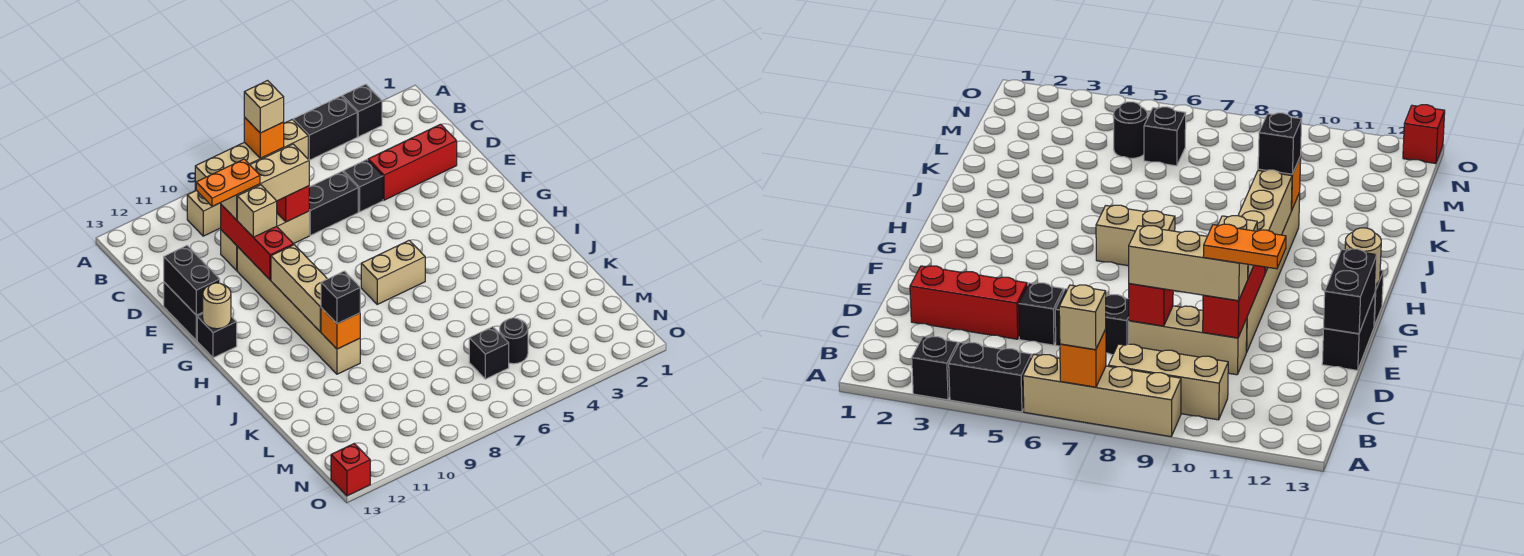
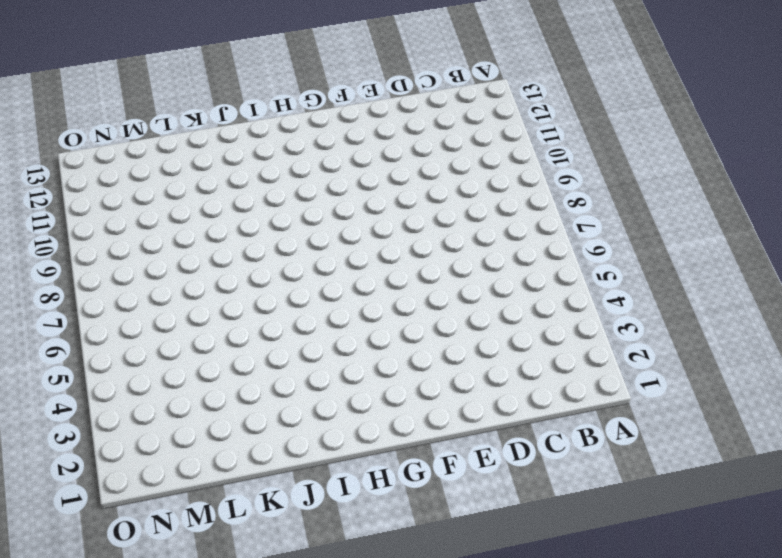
none -> black brick A3 level 1
none -> black brick A4:A5 level 1
none -> tan brick A6:A9 level 1

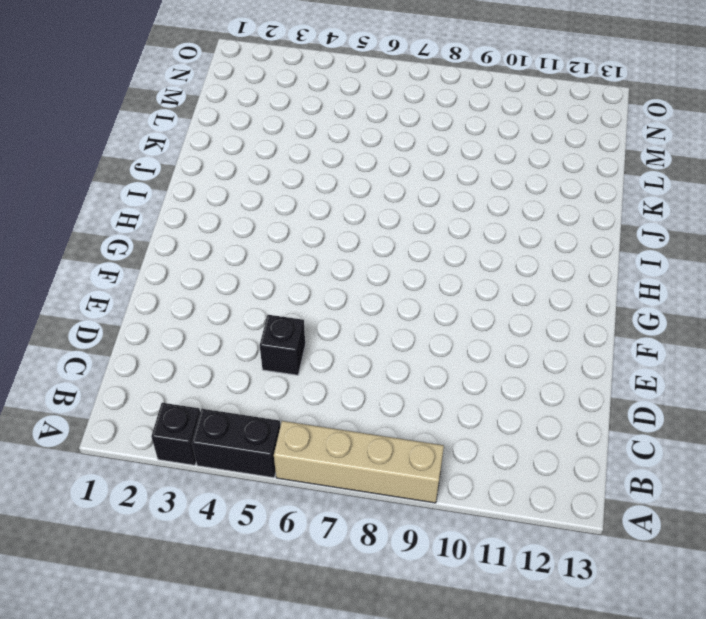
none -> tan brick B8:B10 level 1
none -> red brick D2:D4 level 1
none -> black brick D6:D7 level 1

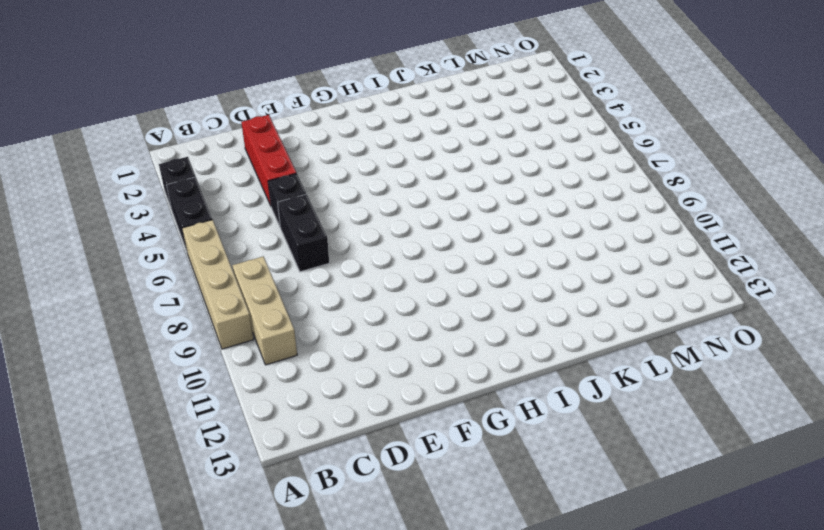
none -> tan brick D8:D10 level 1
none -> tan brick E10:J10 level 1
none -> black brick E13:F13 level 1

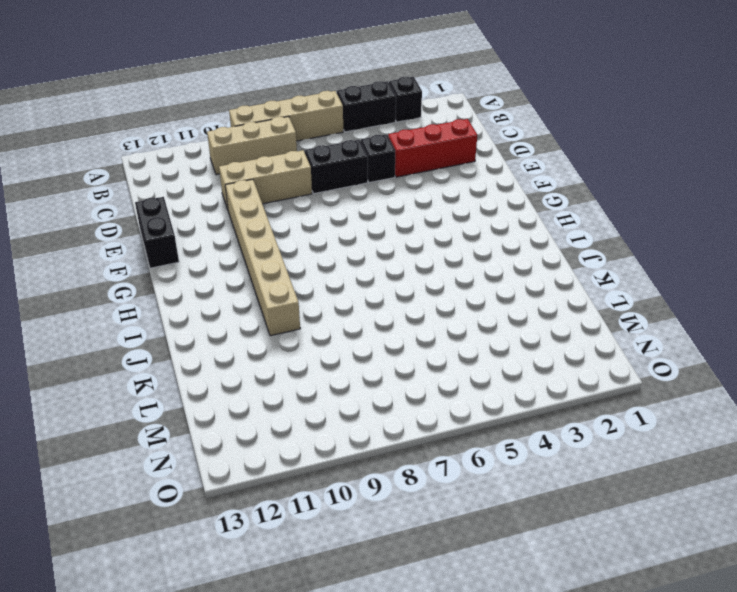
none -> black brick G13 level 1
none -> tan brick H6:H7 level 1
none -> black round brick M5 level 1

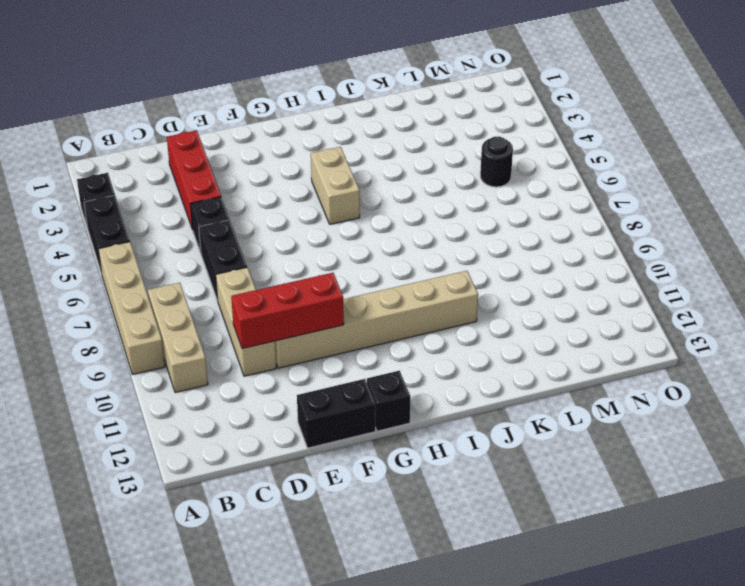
tan brick H4:H5 level 1 -> tan brick H6:H7 level 1
none -> black brick M6 level 1
none -> red brick O13 level 1
none -> orange brick A7 level 2

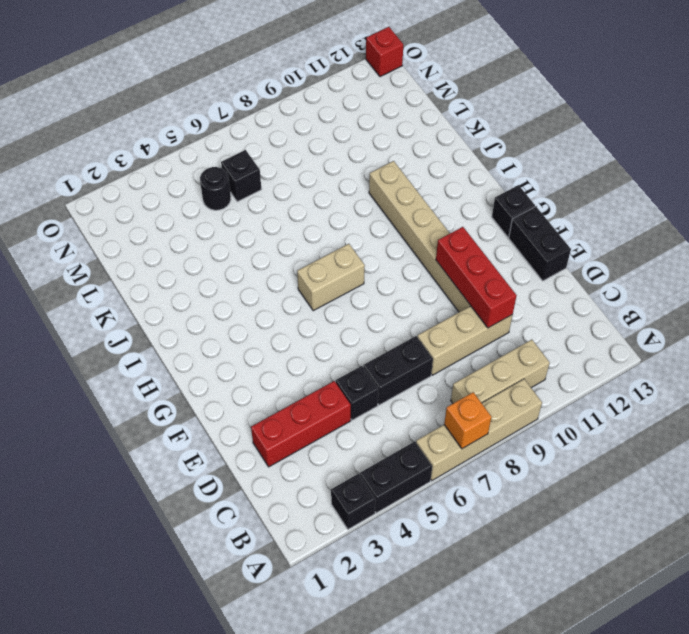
none -> red brick D8 level 2
none -> black brick E13:F13 level 2
none -> tan brick G10:I10 level 2

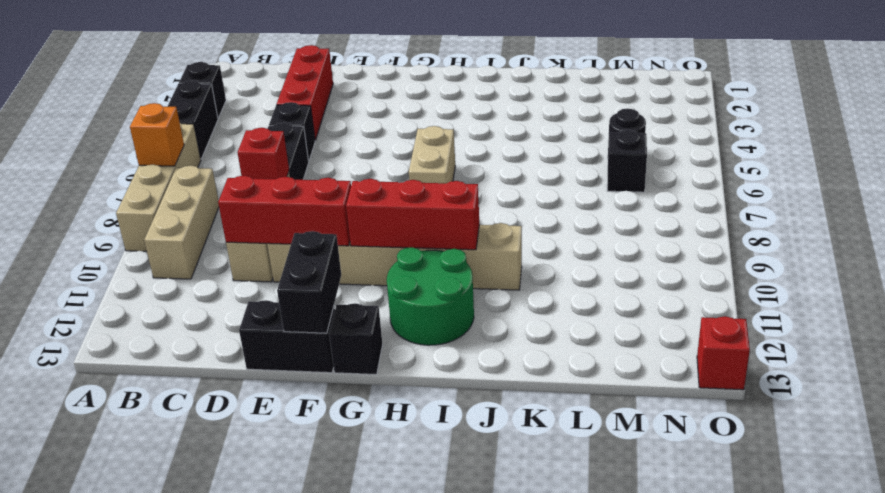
black brick F12:F13 level 2 -> black brick E13:F13 level 2
red brick G10:I10 level 2 -> tan brick G10:I10 level 2
green round brick H11:I12 level 1 -> none
none -> tan round brick G13 level 2
none -> orange brick J10 level 2
none -> tan brick A7 level 3

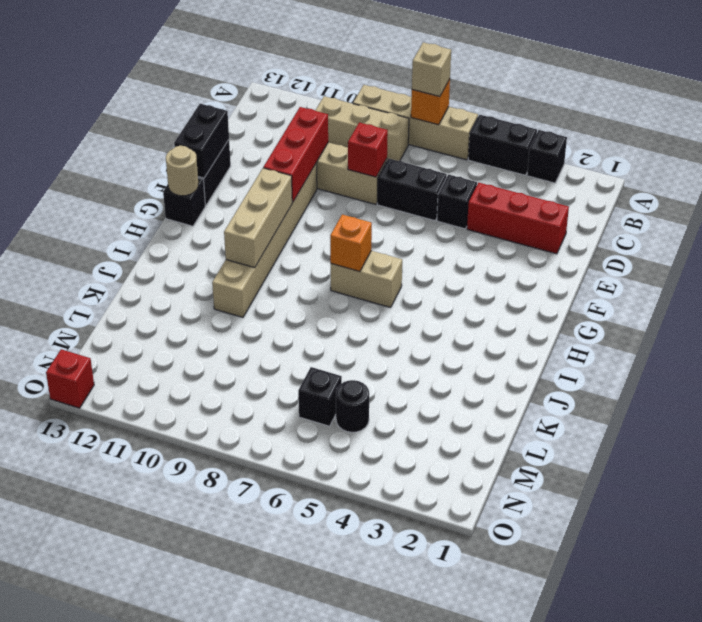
orange brick H7 level 2 -> orange brick J10 level 2
none -> tan brick D8:D10 level 3
none -> tan brick E10 level 3
none -> black brick J10 level 3

